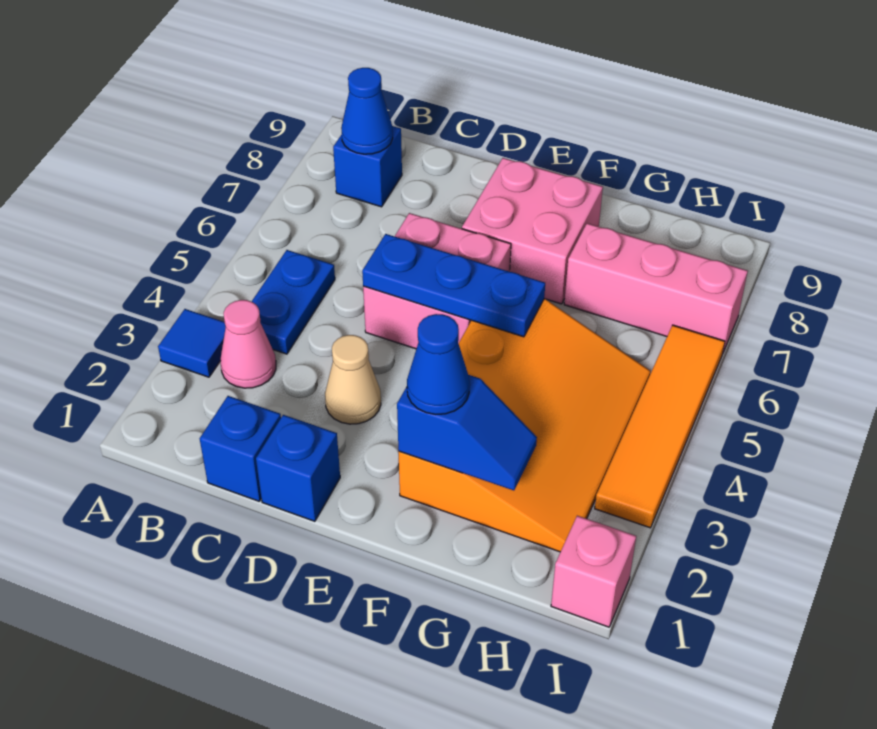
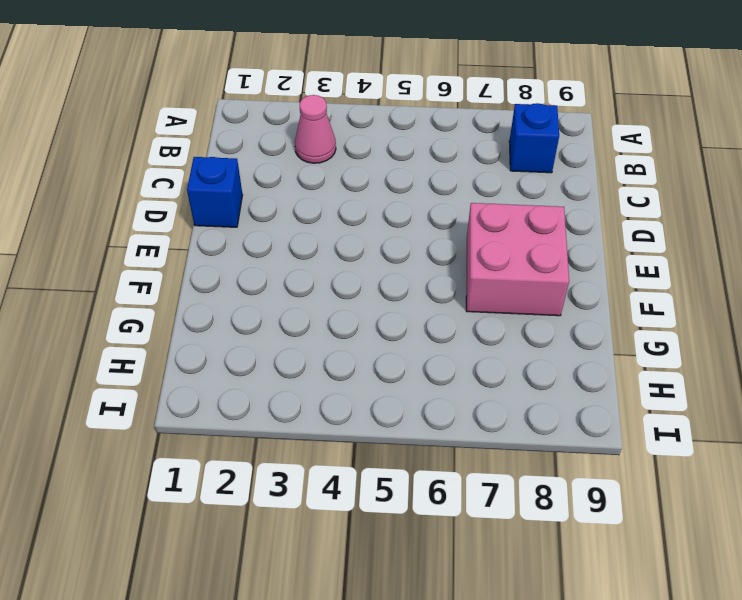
none -> blue tile A3 level 1
none -> blue plate B4:B5 level 1
none -> blue brick C1 level 1

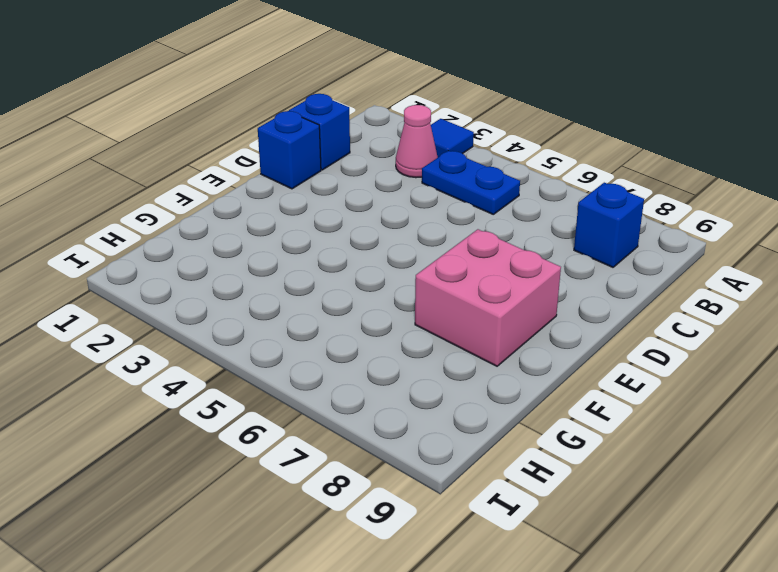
none -> tan cone D3 level 1
none -> pink brick D5:E6 level 1
none -> orange slope F2:H5 level 1 top F

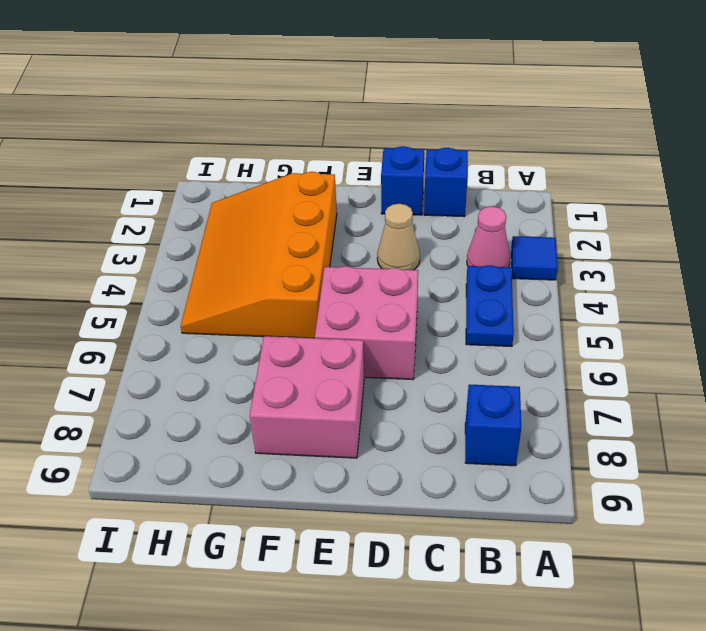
none -> pink brick G7:I7 level 1
none -> pink brick I1 level 1
none -> orange tile I3:I6 level 1

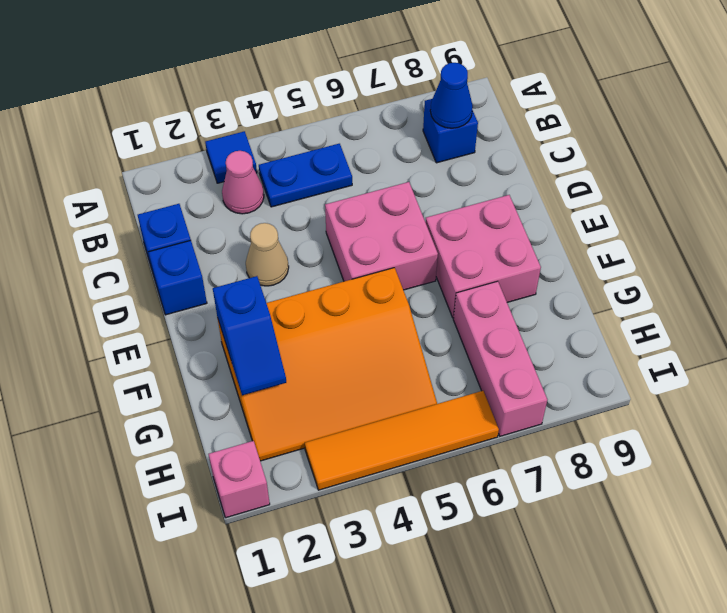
none -> blue plate D5:F5 level 2
none -> blue cone F2 level 3

